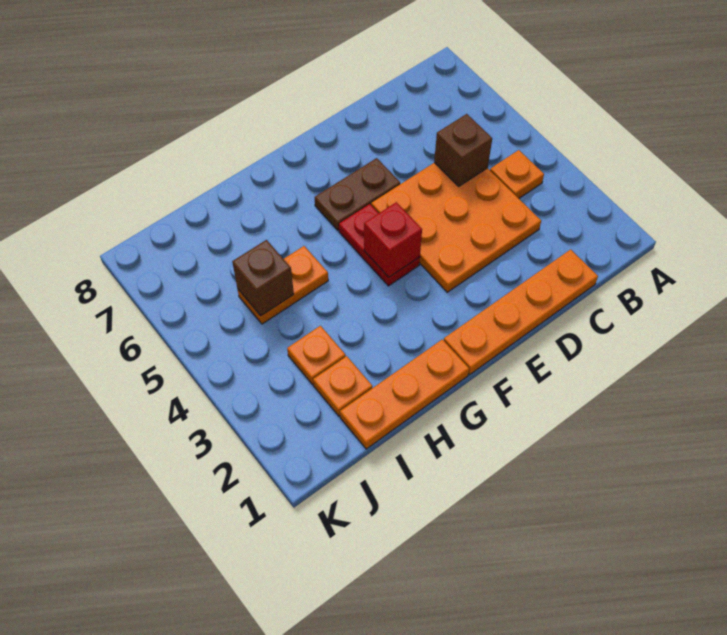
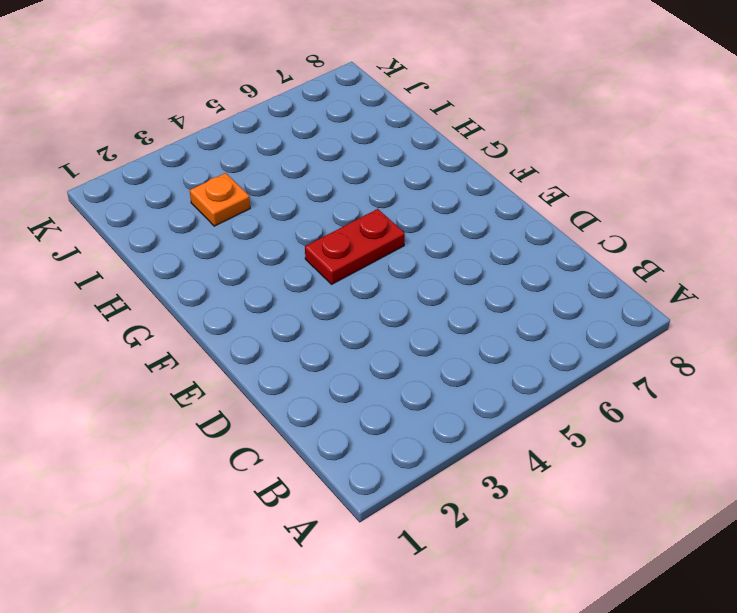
none -> orange plate B4 level 1
none -> orange plate C1:F1 level 1
none -> orange plate C3:E5 level 1

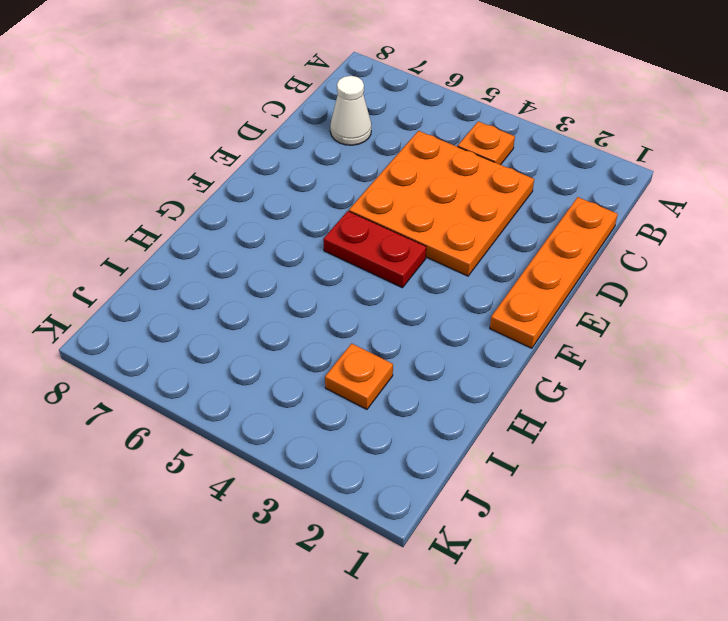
white cone C7 level 1 -> none
none -> brown plate E6:F6 level 1
none -> orange plate G1:I1 level 1
none -> orange plate H5:I5 level 1

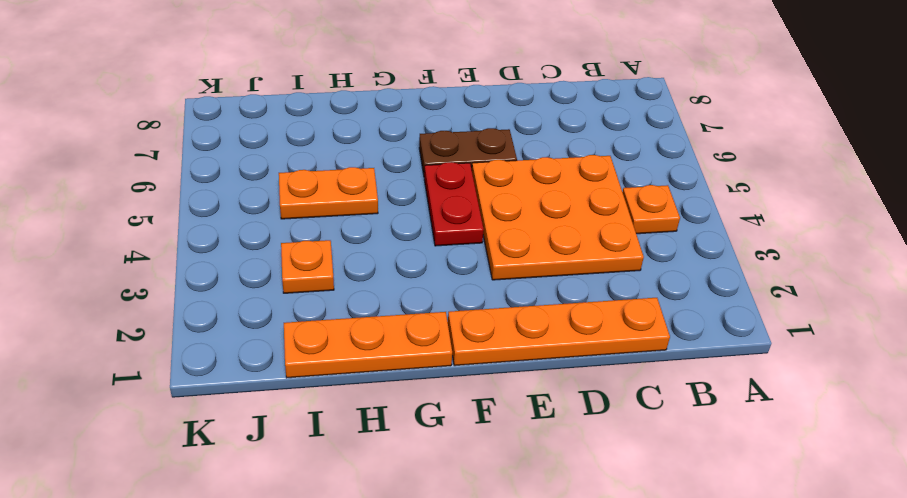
none -> orange plate I2 level 1
none -> brown brick C5 level 2
none -> red brick F4 level 2

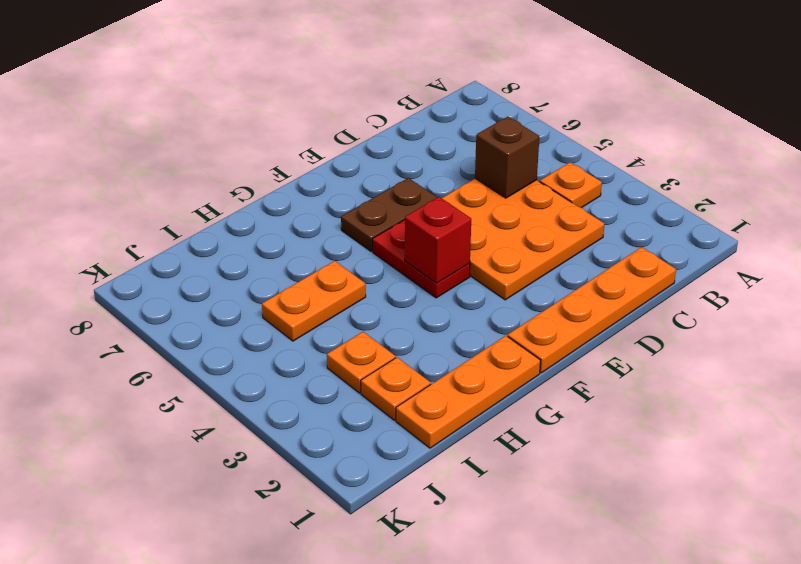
none -> brown brick I5 level 2

